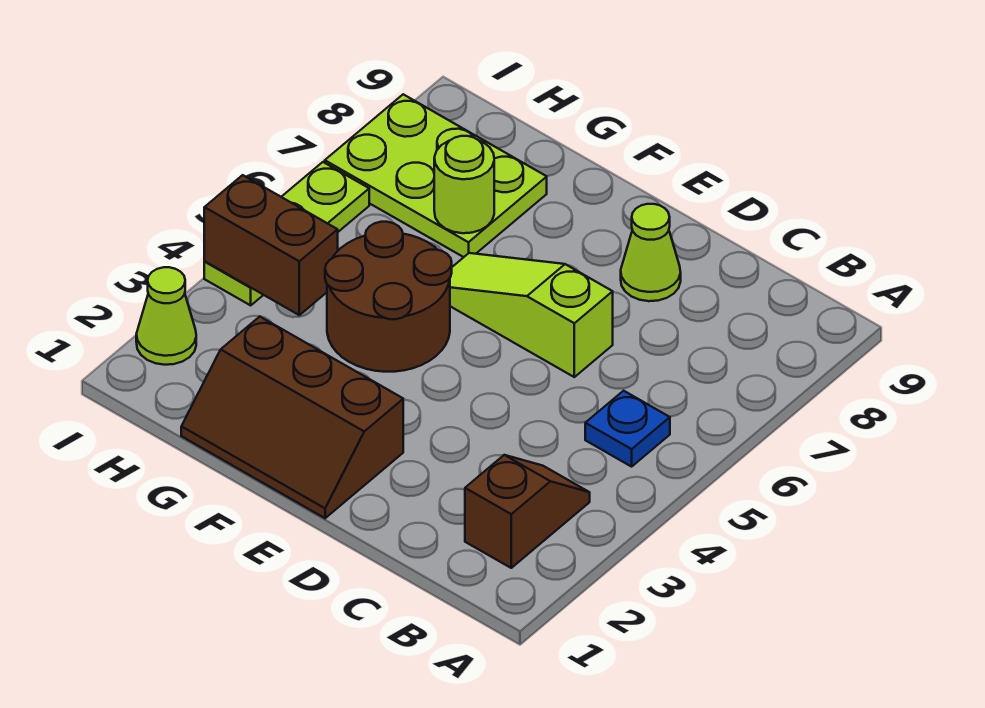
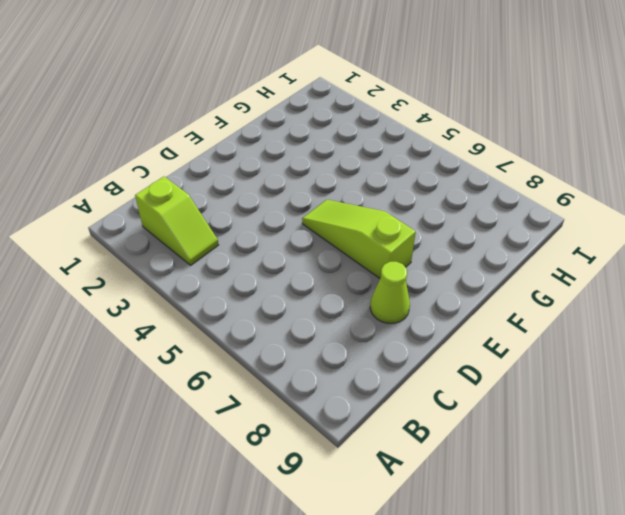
lime slope B2:B3 level 1 top 2 -> brown slope B2:B3 level 1 top 2
lime slope E5:E7 level 1 top 7 -> lime slope D6:F6 level 1 top D
none -> blue plate B5 level 1
none -> brown slope E1:G2 level 1 top 2

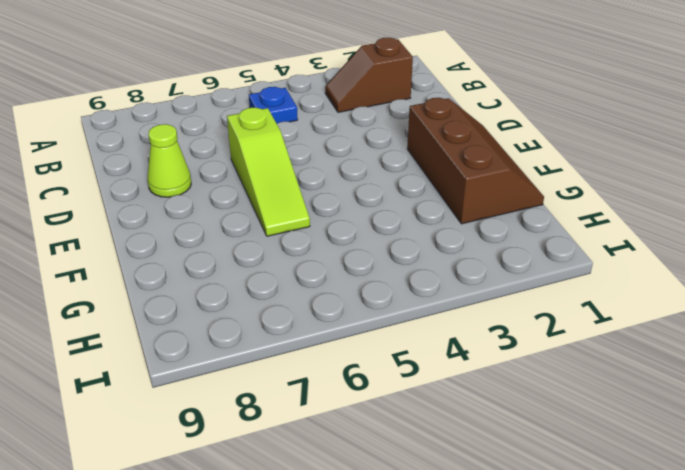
none -> brown round brick F4:G5 level 1
none -> lime plate G7:I8 level 1

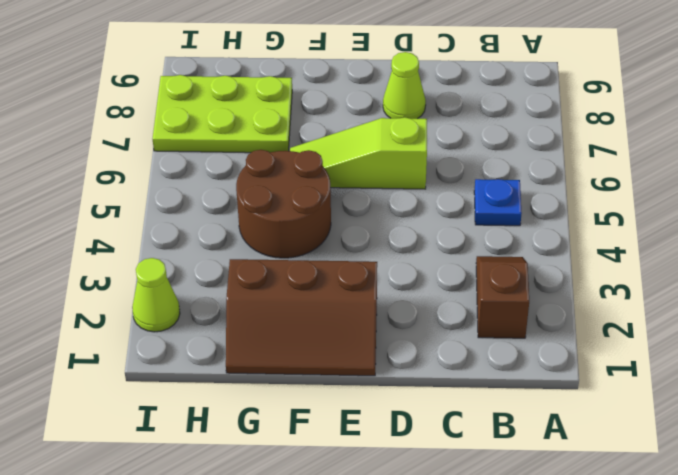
none -> lime plate I4:I6 level 1
none -> lime round brick G7 level 2

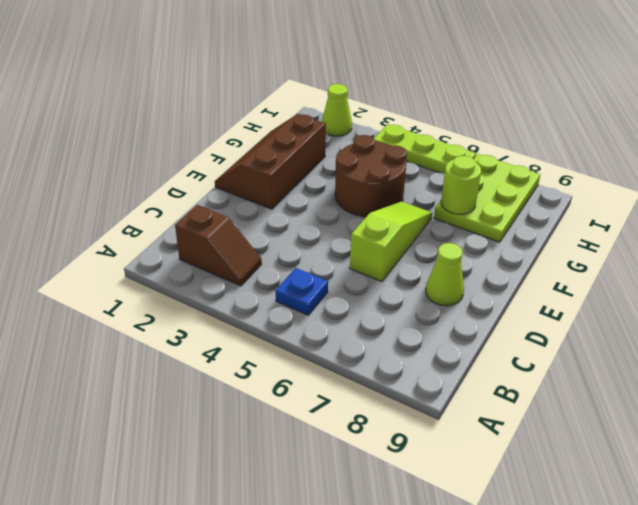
none -> brown brick H4:I4 level 2

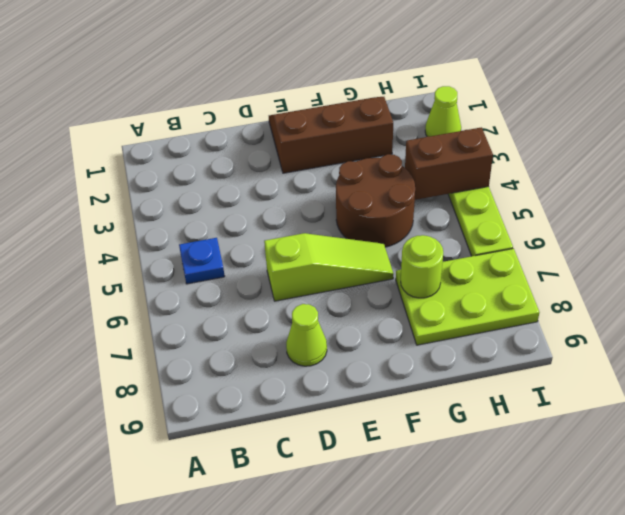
none -> brown slope B2:B3 level 1 top 2

